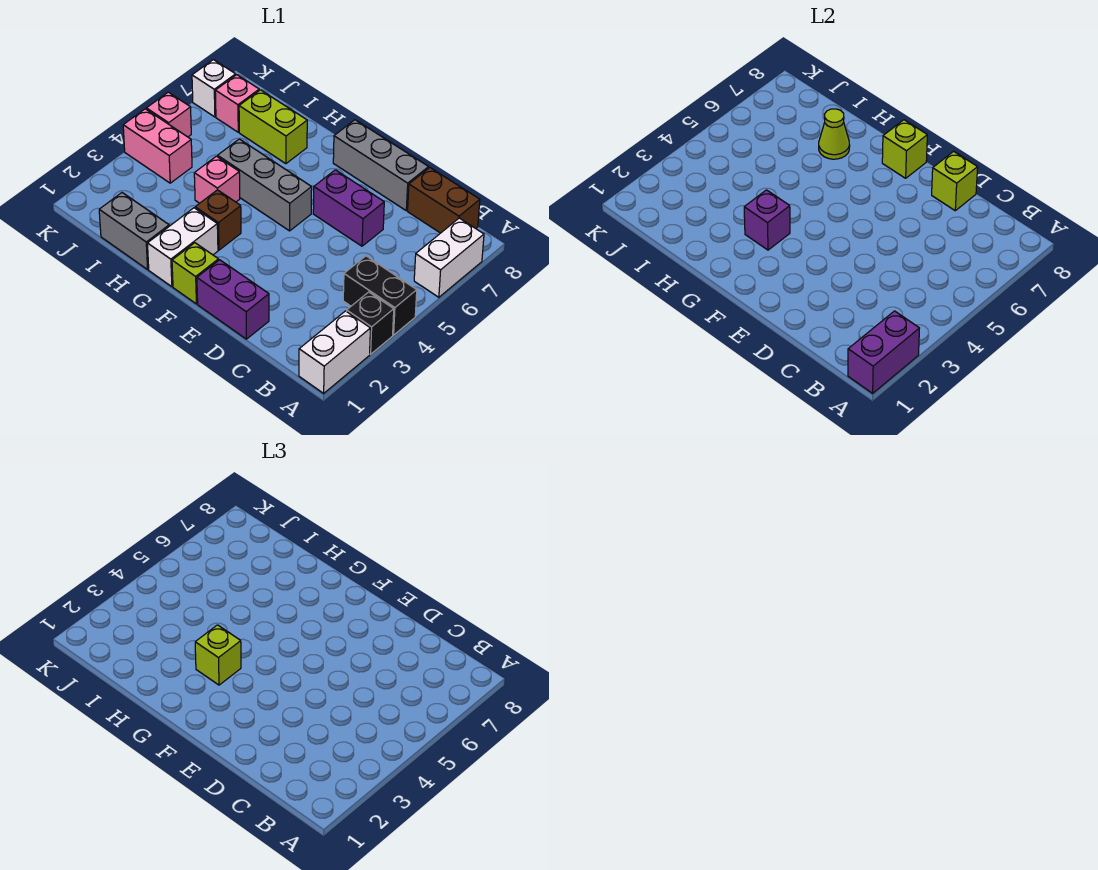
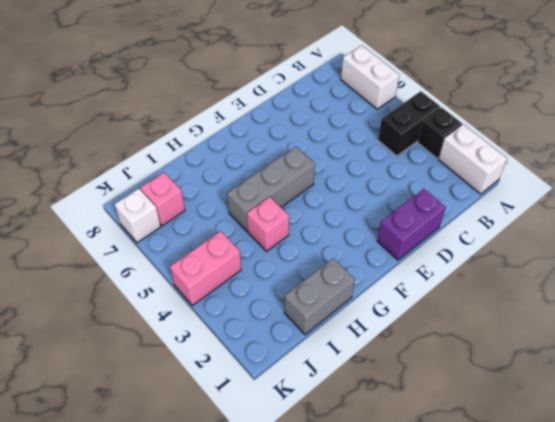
none -> brown brick B8:C8 level 1
none -> purple brick D6:E6 level 1
none -> grey brick D8:F8 level 1

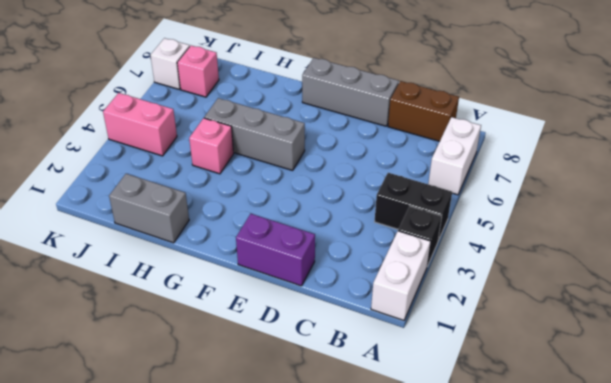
none -> purple brick D6:E6 level 1
none -> lime brick F1 level 1
none -> white brick G1:G2 level 1

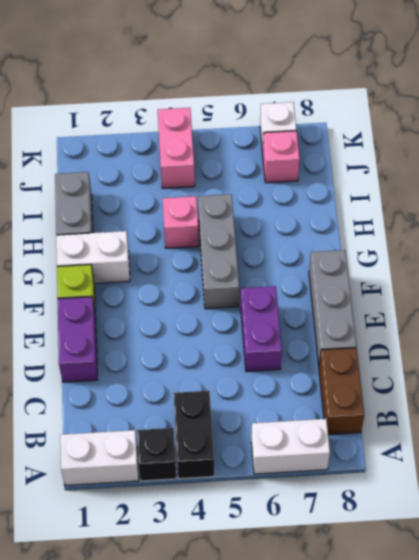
none -> brown brick G3 level 1
none -> lime brick H7:I7 level 1
none -> pink brick K5 level 1

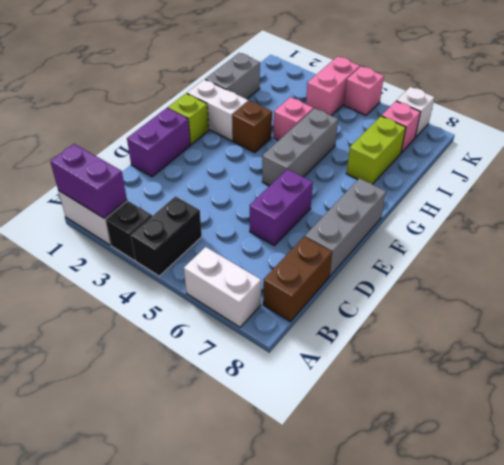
none -> lime brick D8 level 2
none -> lime brick F8 level 2
none -> purple brick G3 level 2

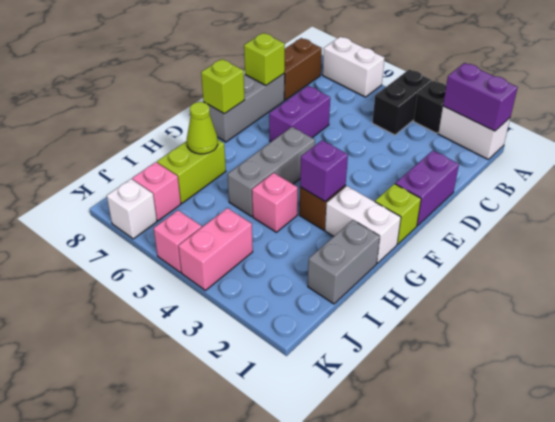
none -> lime brick G3 level 3

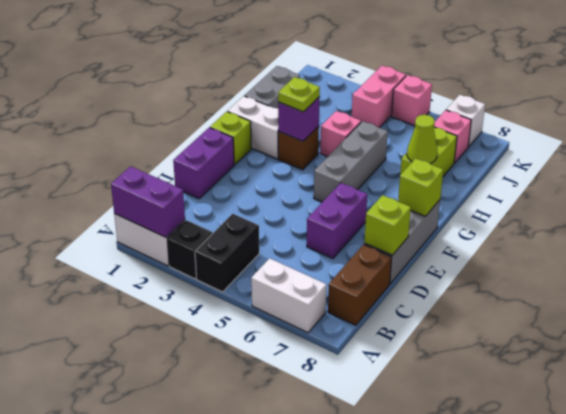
lime plate G3 level 3 -> lime brick G3 level 3

